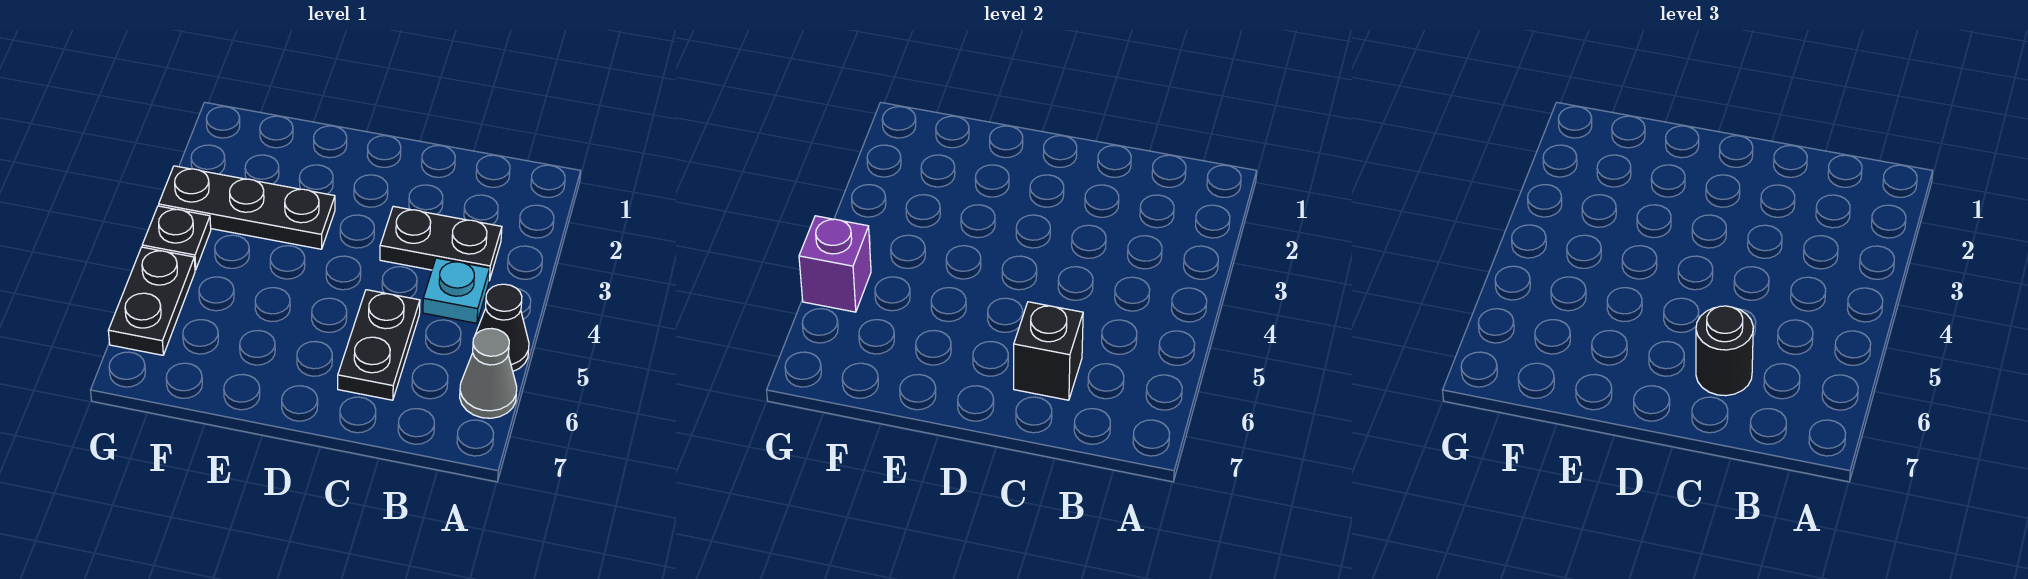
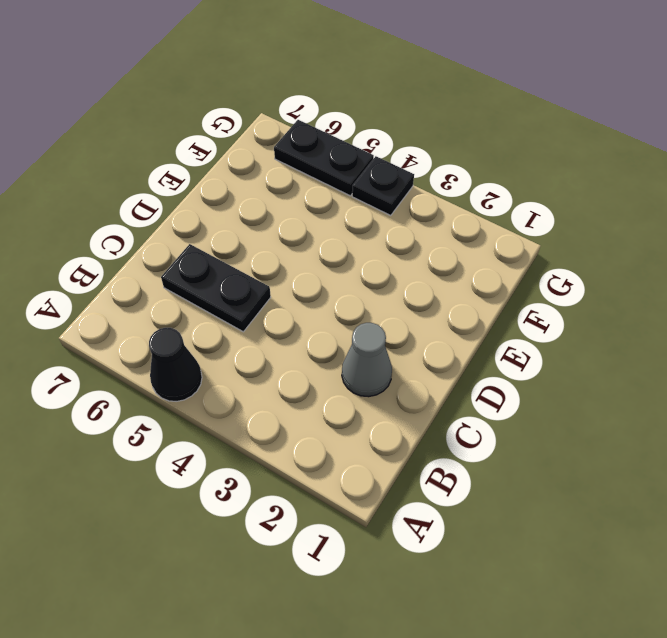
grey cone C2 level 1 -> grey cone A6 level 1
none -> black plate B3:C3 level 1
none -> cyan plate B4 level 1

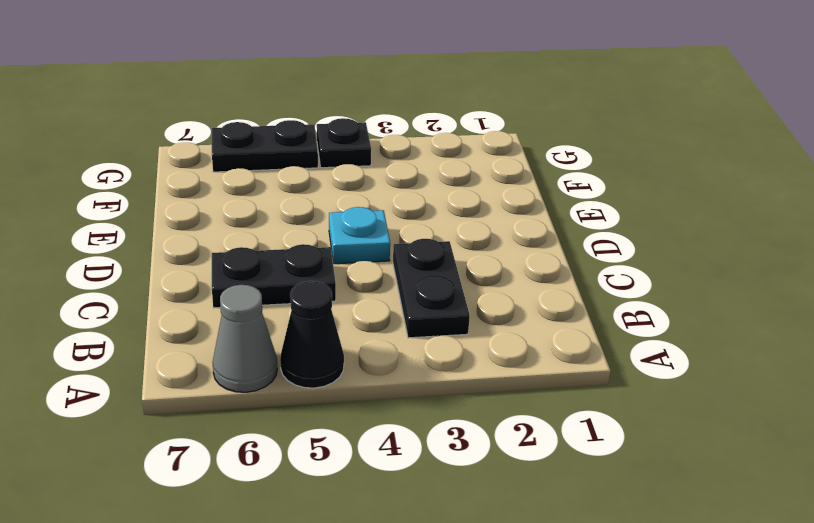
cyan plate D4 level 1 -> cyan plate B4 level 1
none -> black plate E3:G3 level 1
none -> black brick C6 level 2

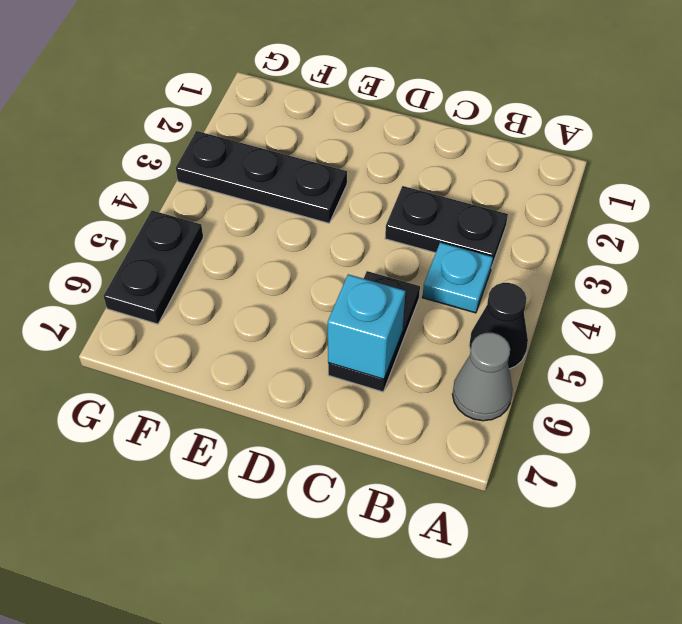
cyan brick C6 level 2 -> black brick C6 level 2
none -> black plate G4 level 1
none -> purple brick G5 level 2

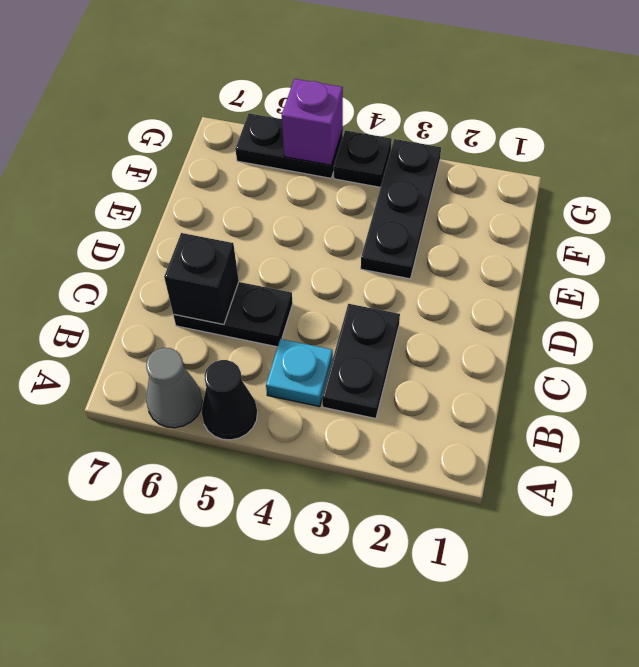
none -> black round brick C6 level 3

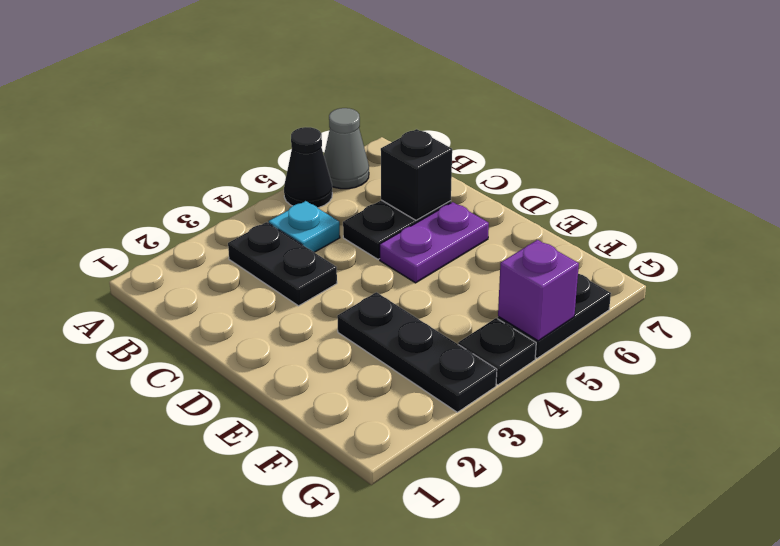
purple plate D5:D6 level 1 -> none
none -> black round brick C6 level 3

